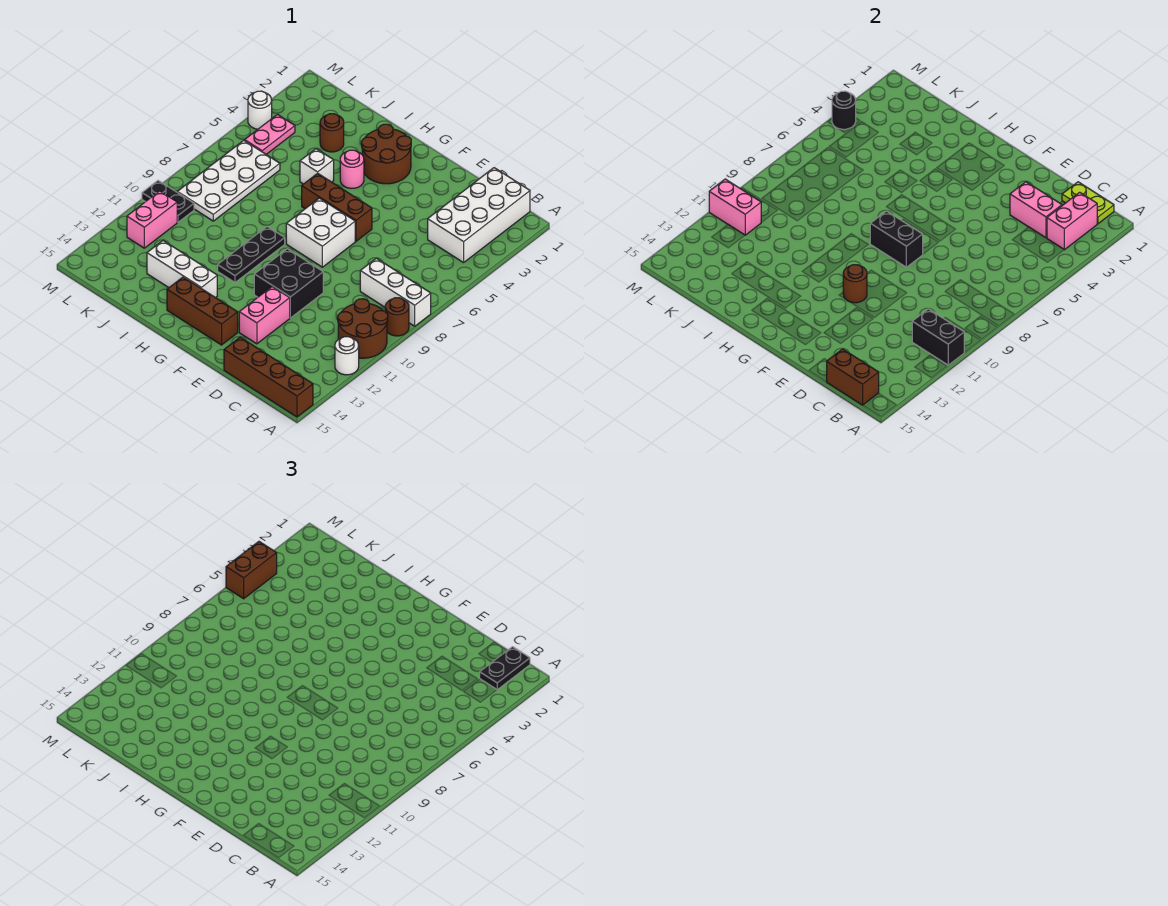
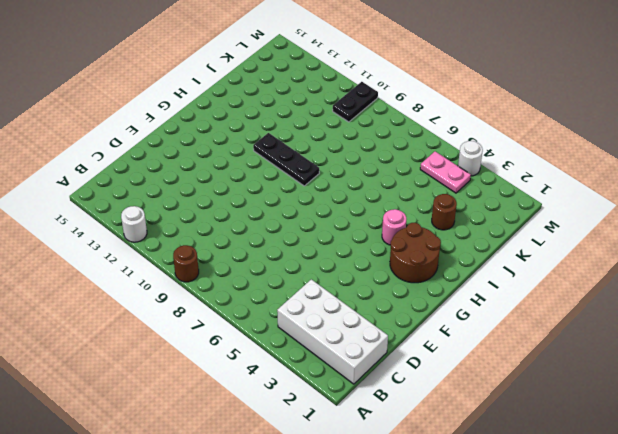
none -> white brick A8:C8 level 1
none -> brown round brick A10:B11 level 1
none -> brown brick A15:D15 level 1
none -> black brick E10:F11 level 1

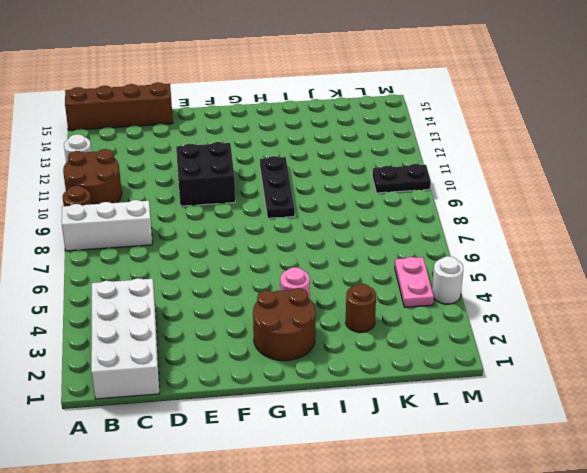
none -> pink brick E12:E13 level 1
none -> brown brick F6:H6 level 1
none -> white brick F7:G8 level 1
none -> brown brick F14:H14 level 1

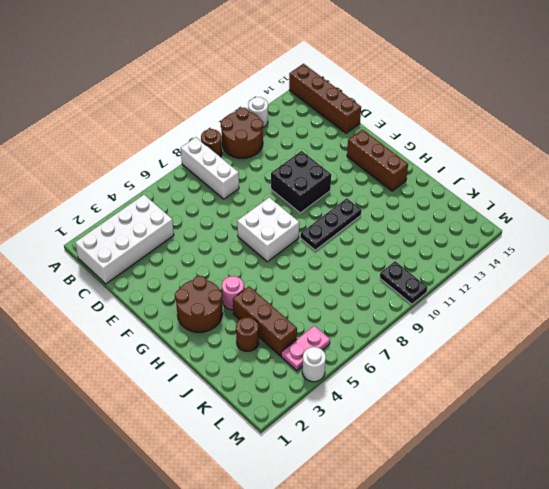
brown brick I4:K4 level 1 -> brown brick F6:H6 level 1
none -> pink brick E12:E13 level 1
none -> white brick H13:J13 level 1
none -> white brick I5 level 1
none -> white plate K6:L9 level 1

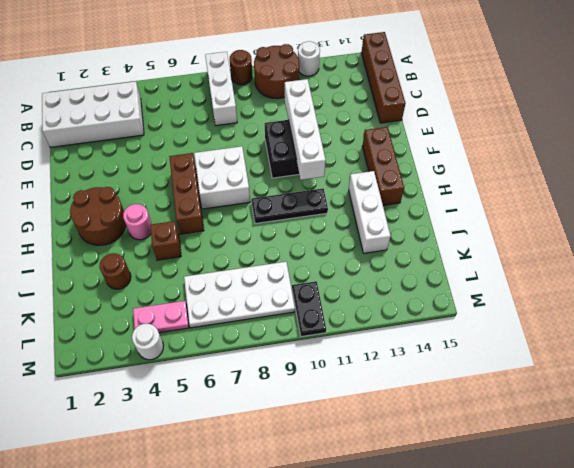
white brick D11:G11 level 2 -> brown round brick F11 level 2
brown brick I5 level 1 -> white brick I5 level 1
none -> pink brick E12:E13 level 1
none -> pink brick L11:L12 level 1
none -> black brick A11:B11 level 2
none -> lime plate B1:C1 level 2

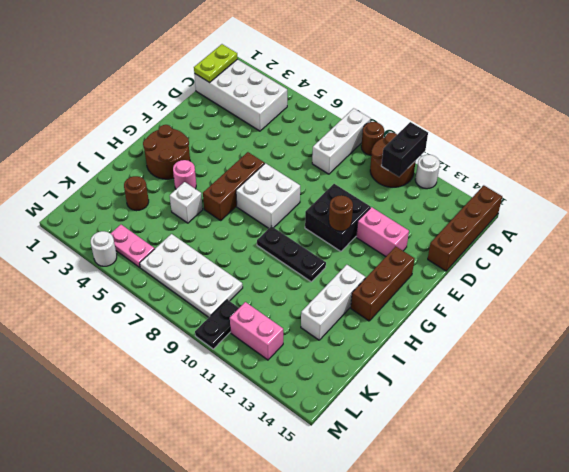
none -> pink brick B2:B3 level 2
none -> brown brick B15:C15 level 2
none -> pink brick C3:D3 level 2
none -> black brick F8:G8 level 2

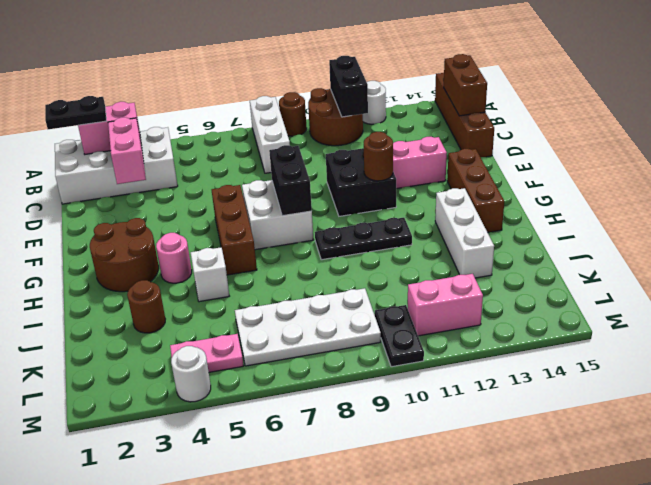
none -> lime plate B1:C1 level 2
none -> pink brick L11:M11 level 2
none -> black round brick M4 level 2
none -> brown brick M4:M5 level 3

